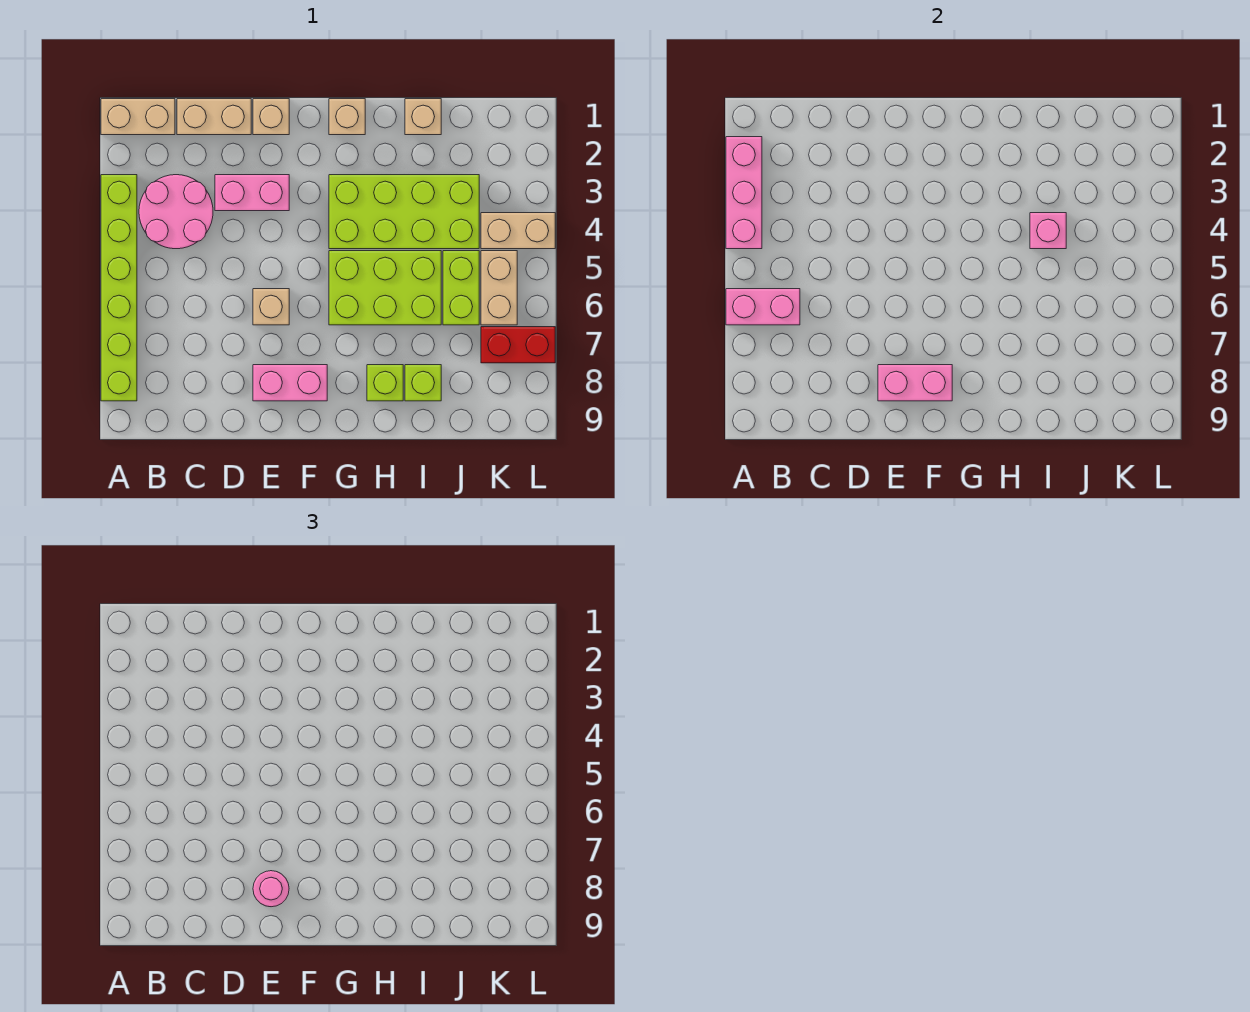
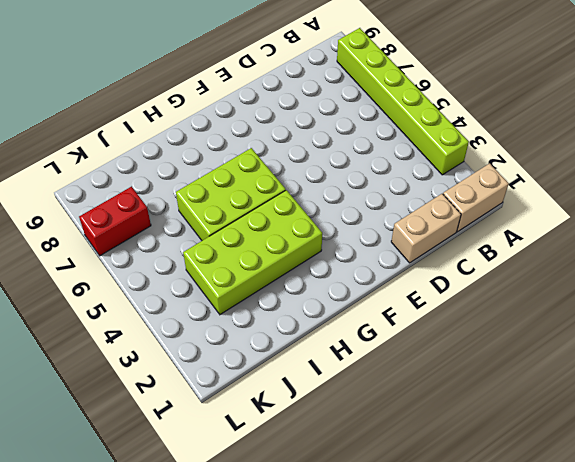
none -> pink round brick B3:C4 level 1
none -> pink brick D3:E3 level 1
none -> tan brick E1 level 1

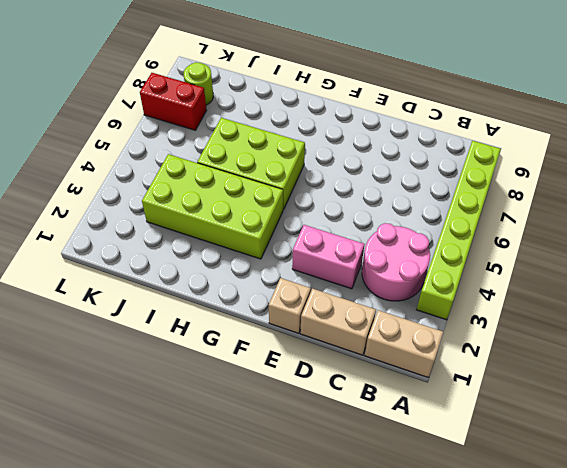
lime round brick K8 level 1 -> none
none -> tan brick E6 level 1
none -> pink brick E8:F8 level 1
none -> tan brick G1 level 1

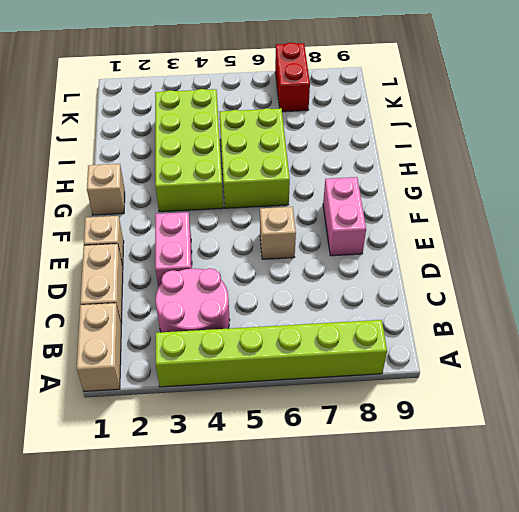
none -> lime brick H8 level 1
none -> tan brick I1 level 1
none -> lime brick I8 level 1

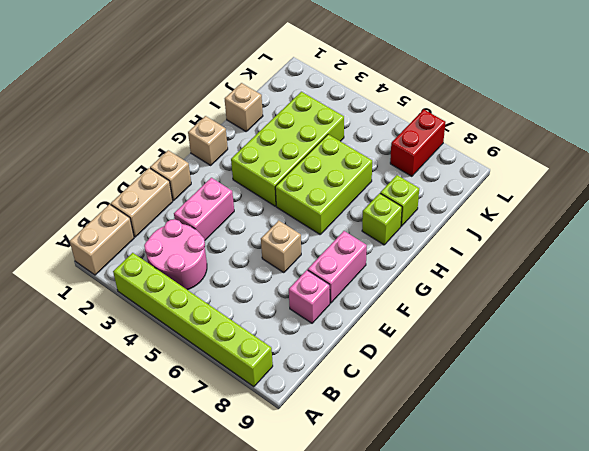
pink brick D8 level 1 -> pink brick I4 level 2
none -> lime brick J5:J6 level 1
none -> tan brick K4:L4 level 1
none -> tan brick K5:K6 level 1

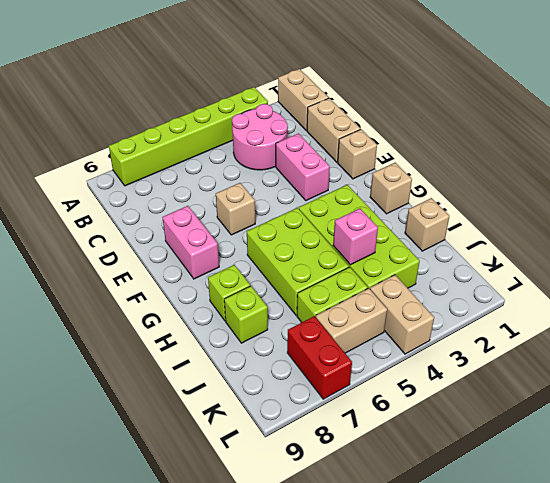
none -> pink brick A2:A4 level 2
none -> pink brick A6:B6 level 2
none -> pink brick E8:F8 level 2

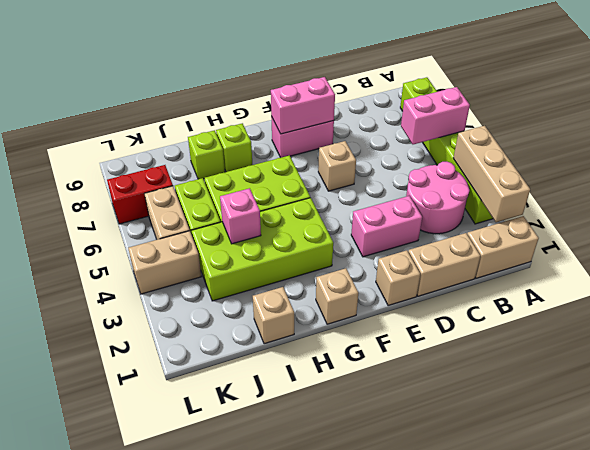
tan brick A2:A4 level 2 -> pink brick A2:A4 level 2
none -> pink round brick E8 level 3

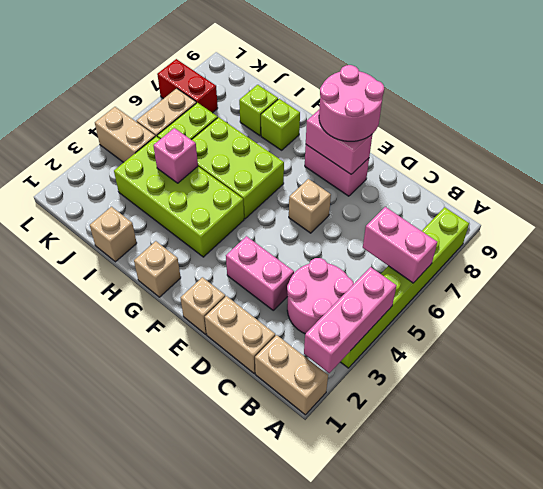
pink round brick E8:F9 level 3 -> pink round brick E8 level 3

